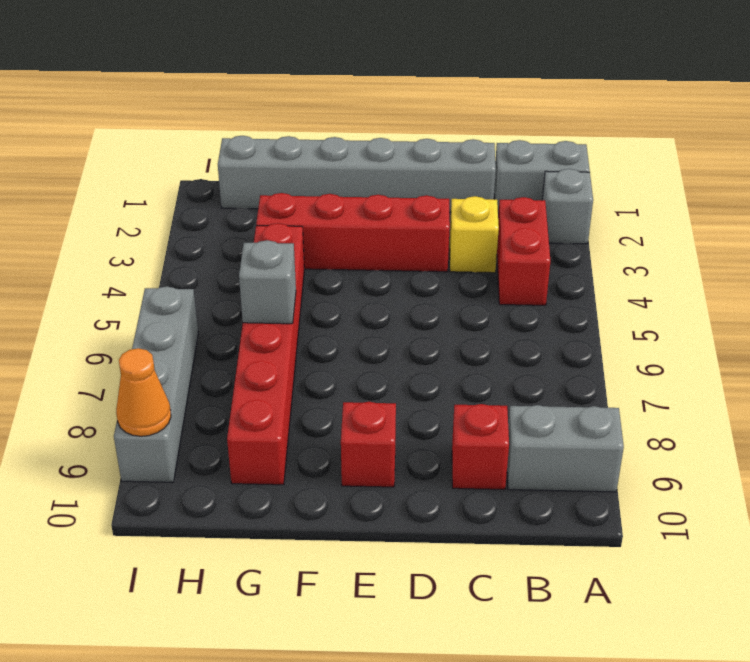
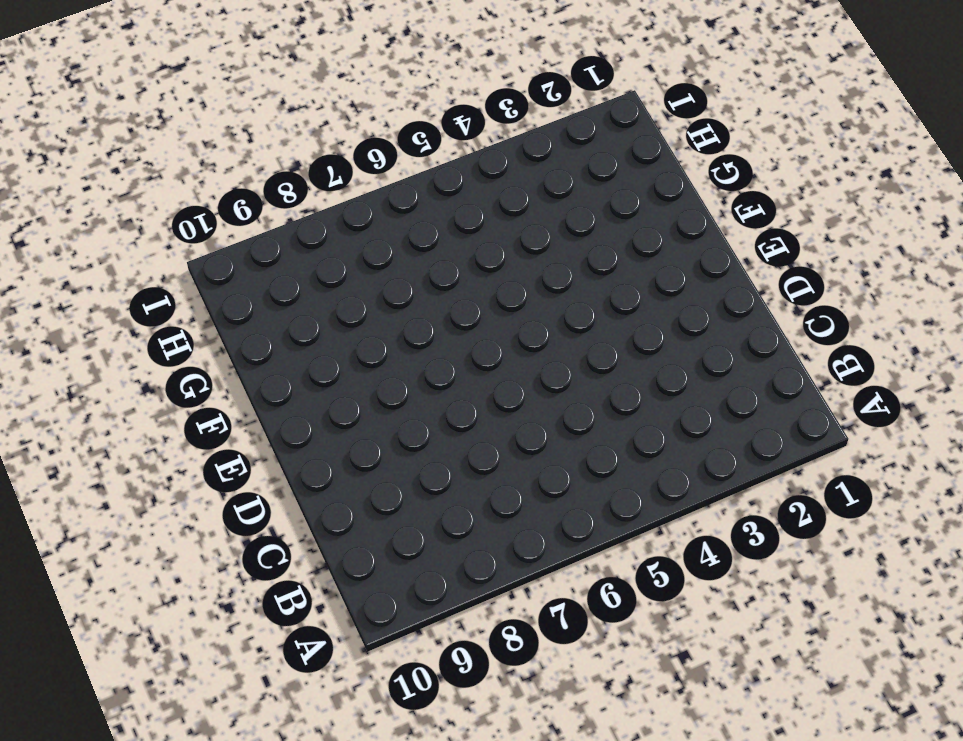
none -> grey brick A1:B1 level 1
none -> grey brick A2 level 1
none -> grey brick A9:B9 level 1

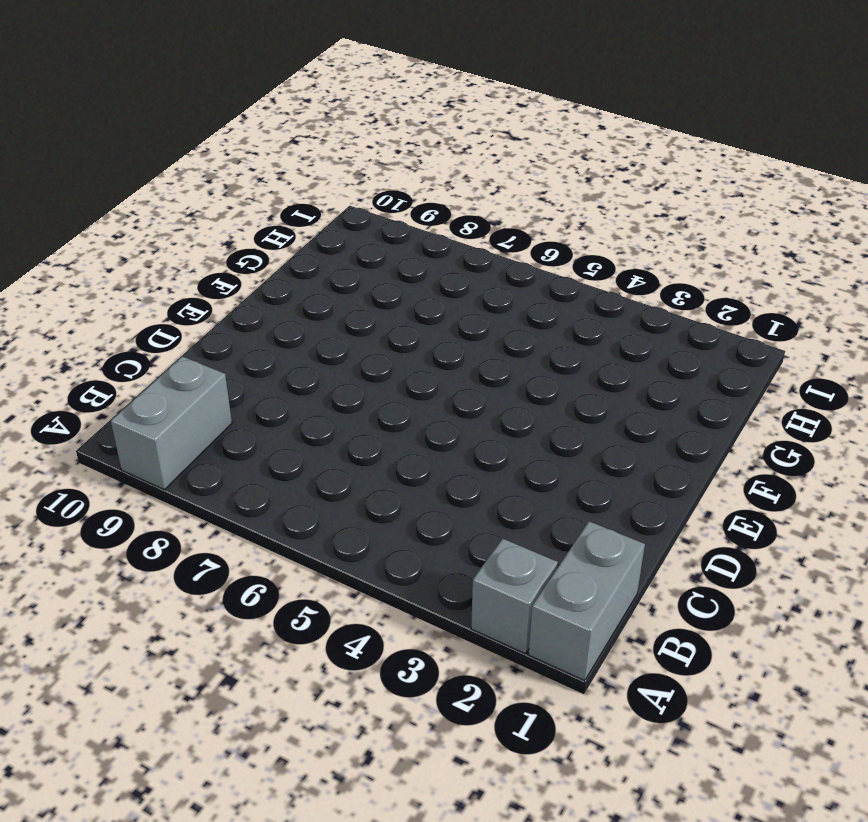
none -> red brick B3:B4 level 1
none -> grey brick C1:H1 level 1
none -> yellow brick C3 level 1

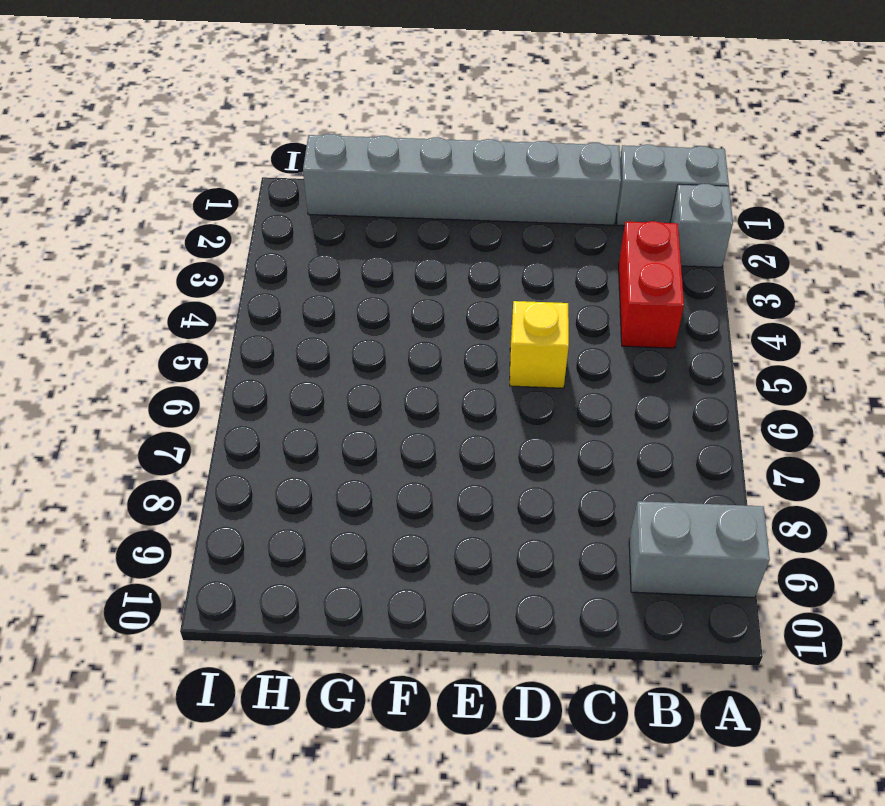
yellow brick D5 level 1 -> yellow brick C3 level 1
none -> red brick C9 level 1
none -> red brick D3:G3 level 1
none -> red brick E9 level 1

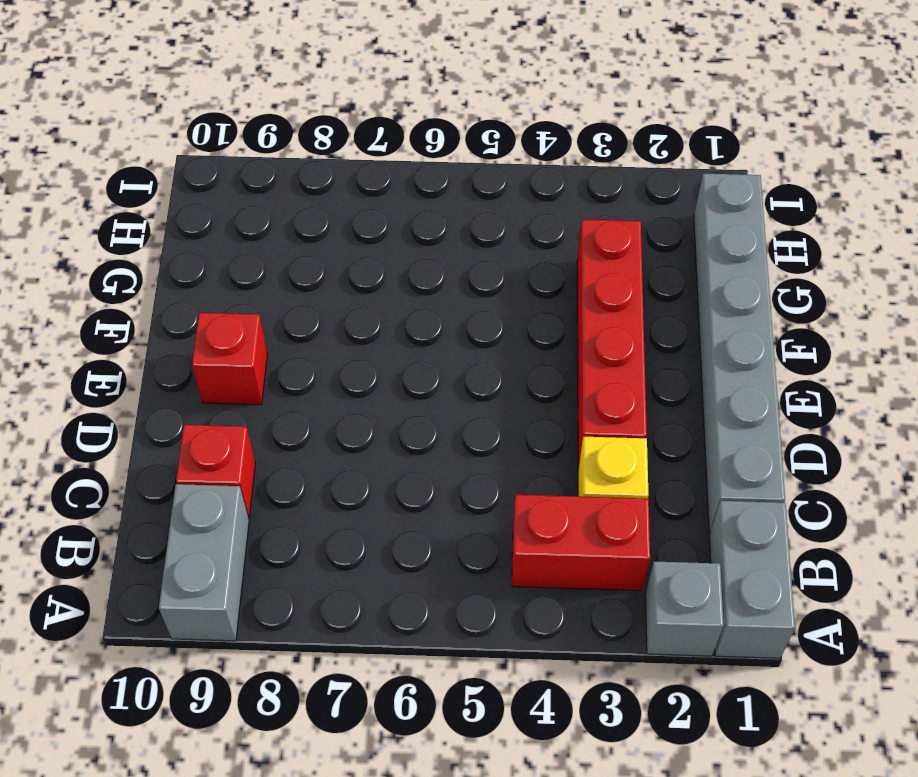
none -> red brick G4:G9 level 1
none -> grey brick I6:I9 level 1
none -> grey brick G6 level 2

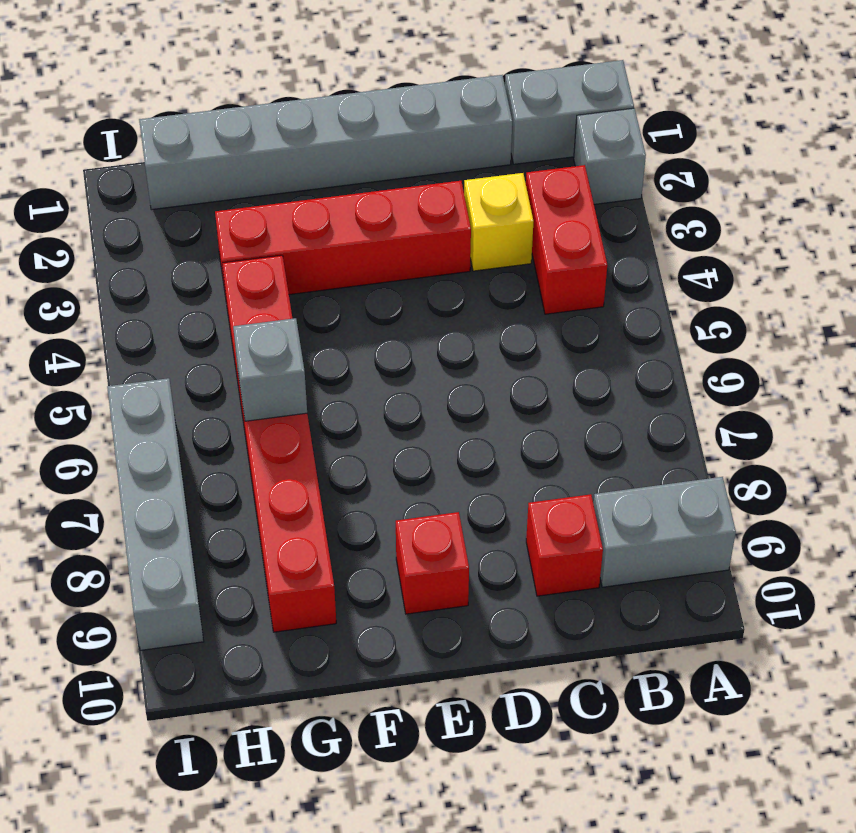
none -> orange cone I9 level 2

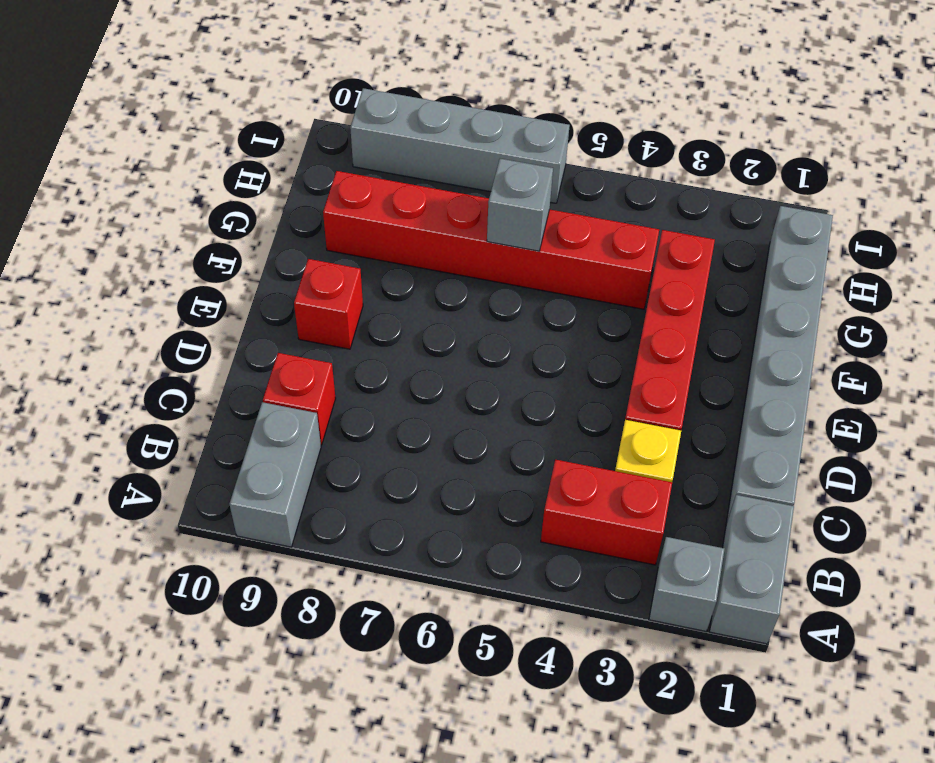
none -> orange cone I9 level 2

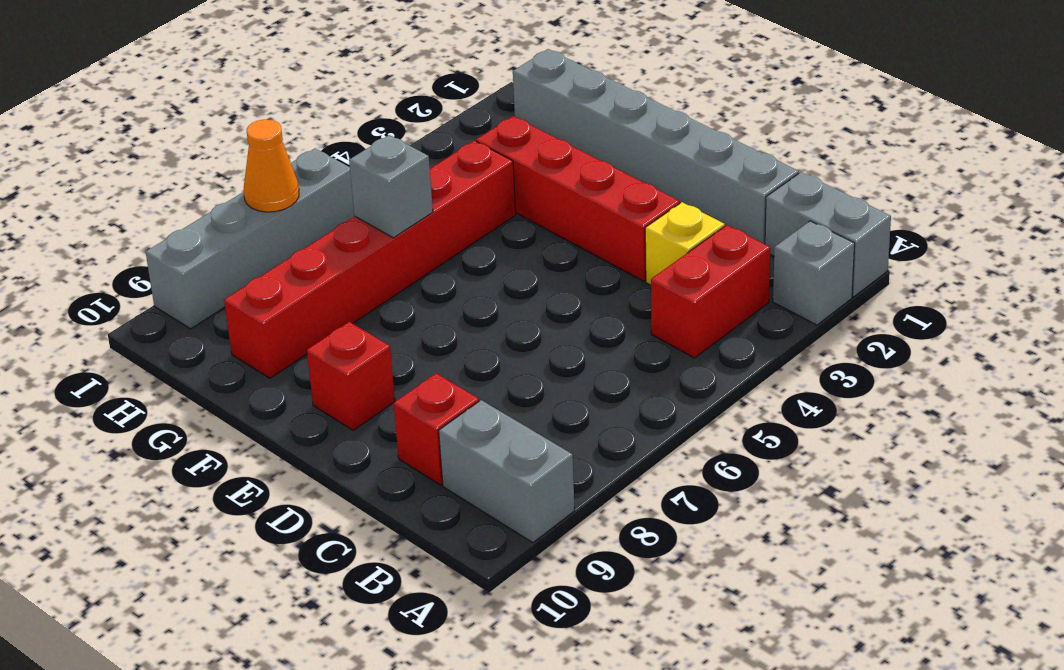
orange cone I7 level 2 -> orange cone I9 level 2

